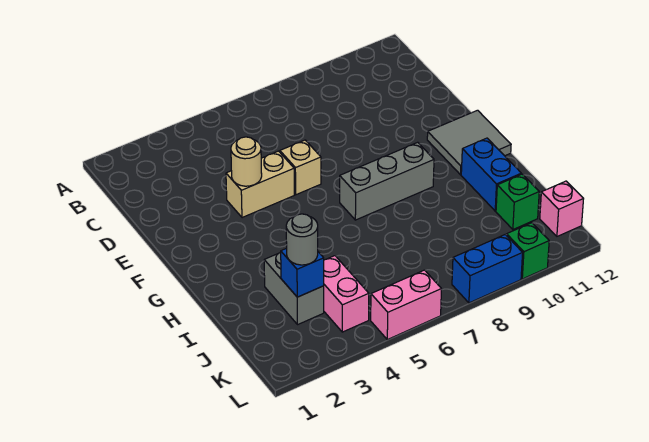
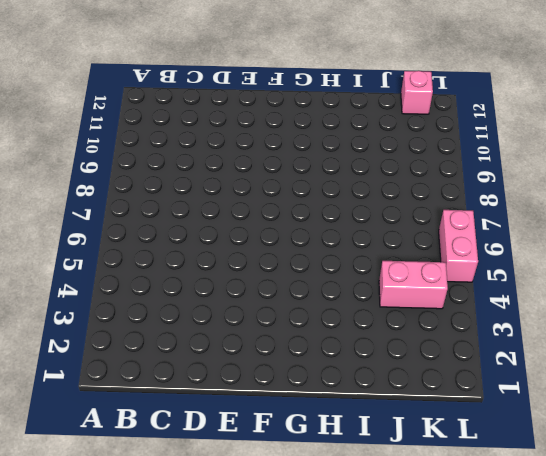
none -> tan brick E4:E5 level 1
none -> tan brick E6 level 1
none -> grey tile F11:G12 level 1

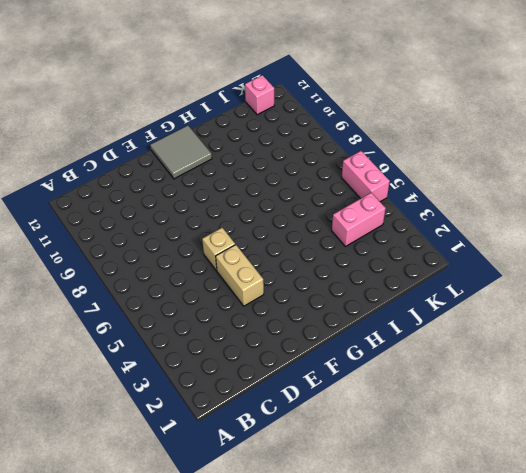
none -> grey brick G7:G9 level 1
none -> blue brick H11:I11 level 1
none -> grey brick I3:J3 level 1

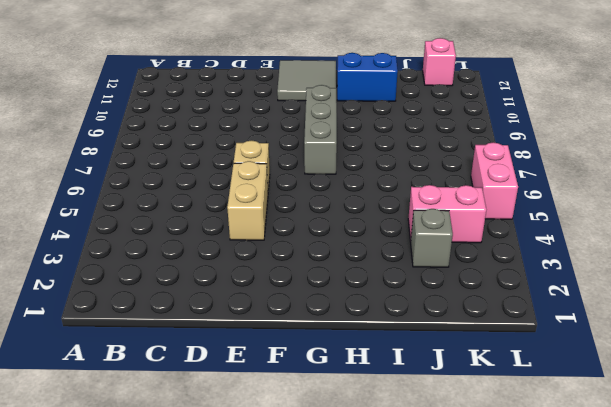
grey brick J3 level 1 -> grey brick I3:J3 level 1
none -> green brick J11 level 1
none -> blue brick L8:L9 level 1
none -> green brick L10 level 1

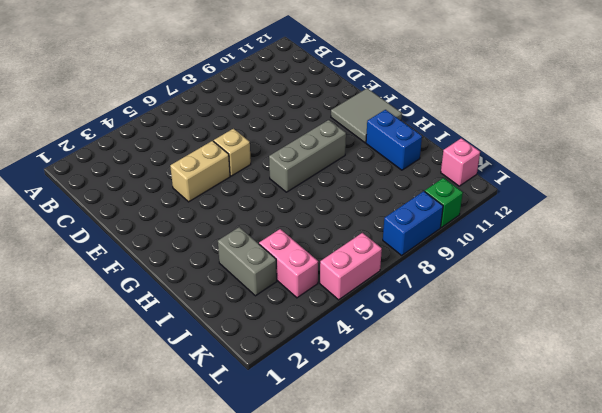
none -> green brick J11 level 1
none -> tan round brick E4 level 2
none -> blue brick J3 level 2

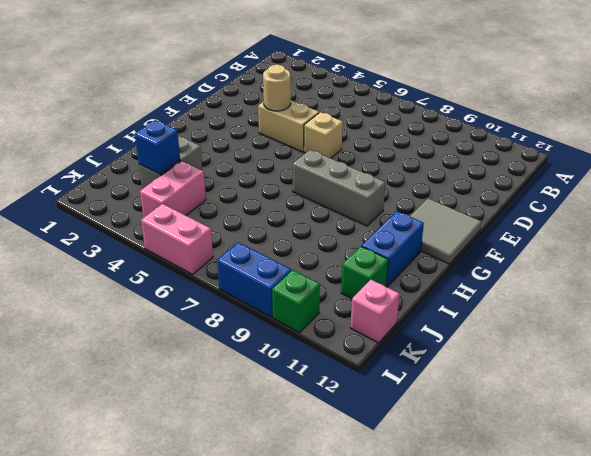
none -> grey round brick J3 level 3

